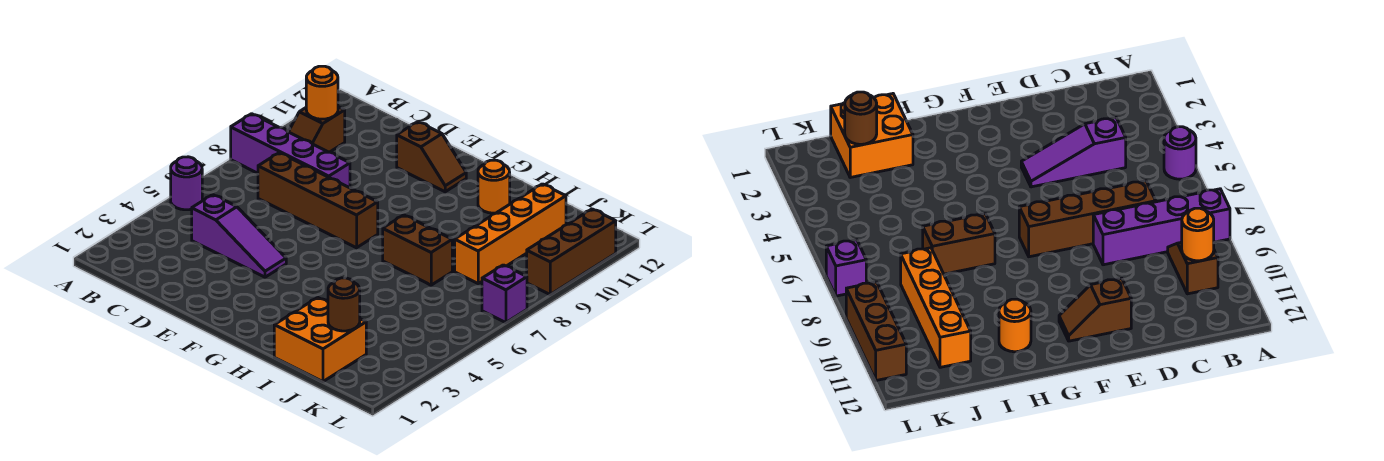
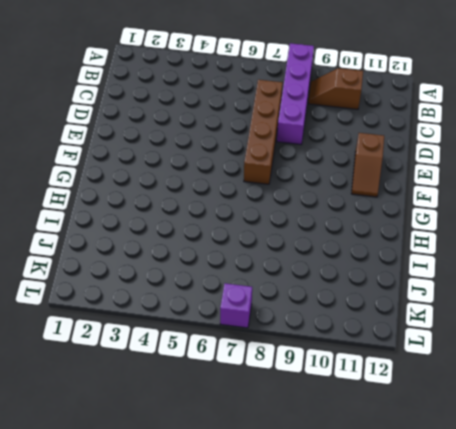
none -> purple round brick A5 level 1
none -> purple slope C4:E4 level 1 top C
none -> brown brick H7:I7 level 1

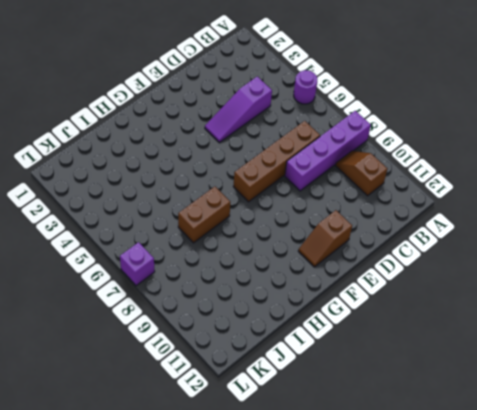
none -> orange round brick H11 level 1
none -> orange brick I1:J2 level 1
none -> orange brick J8:J11 level 1

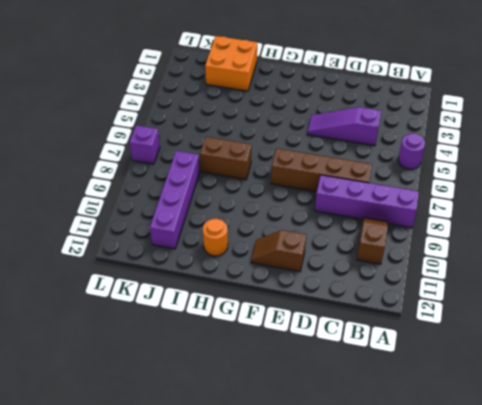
purple brick J8:J11 level 1 -> orange brick J8:J11 level 1
none -> brown brick L9:L11 level 1
none -> orange round brick B10 level 2
none -> brown round brick J2 level 2

